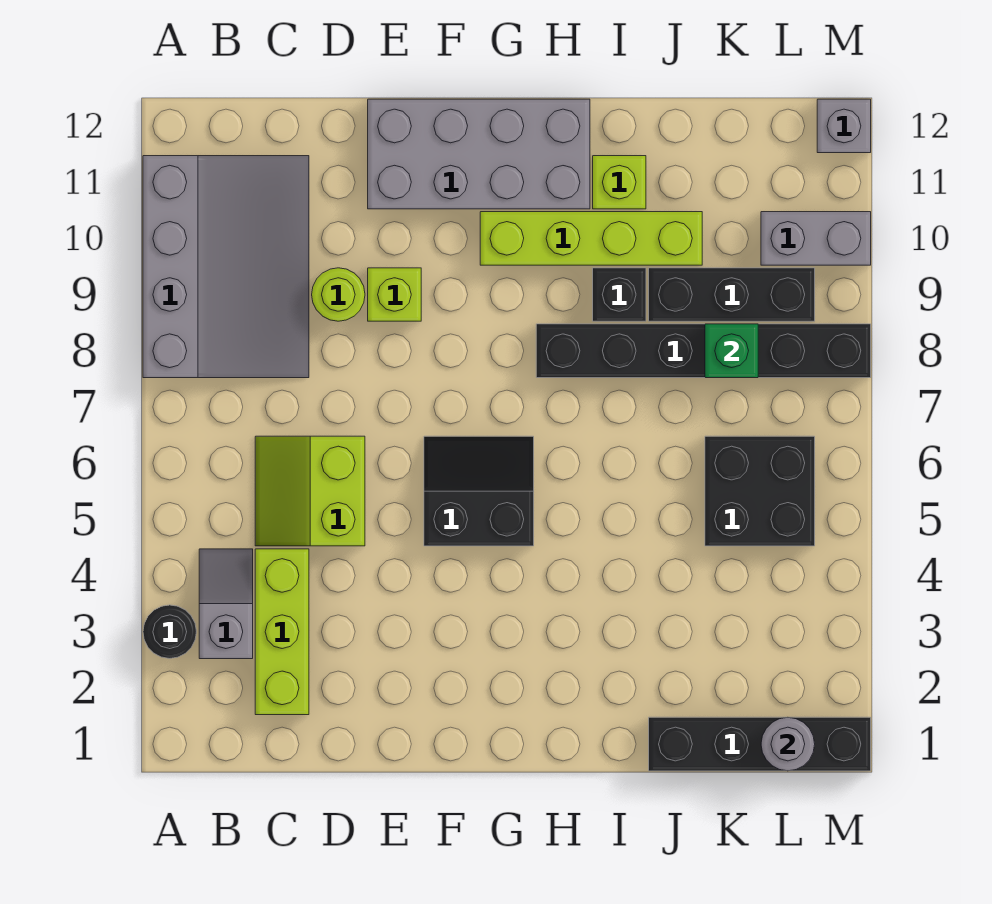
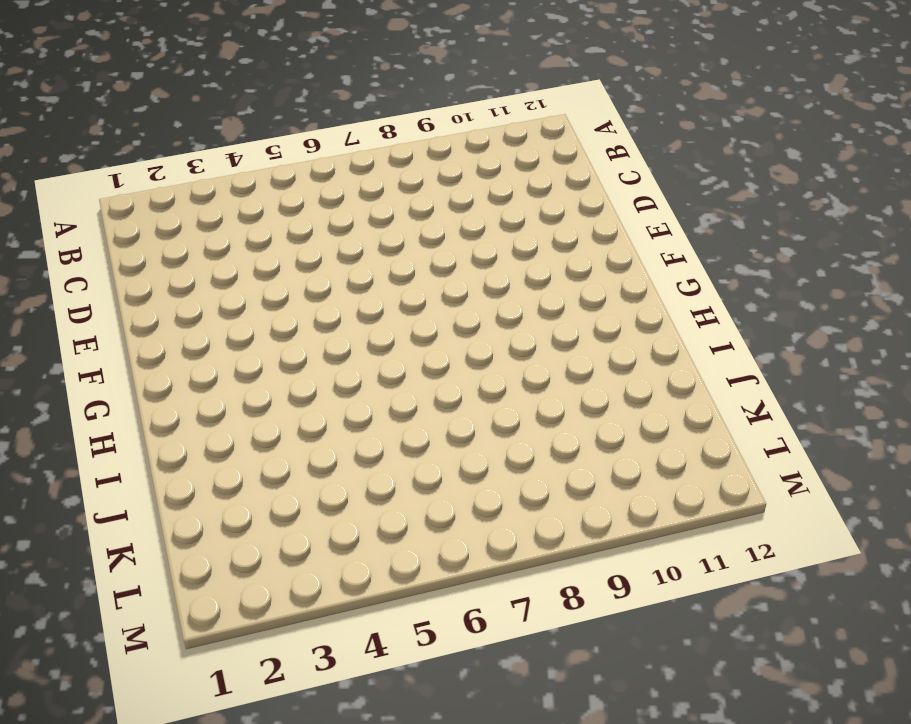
none -> black round brick A3 level 1
none -> grey slope A8:C11 level 1 top A
none -> grey slope B3:B4 level 1 top 3

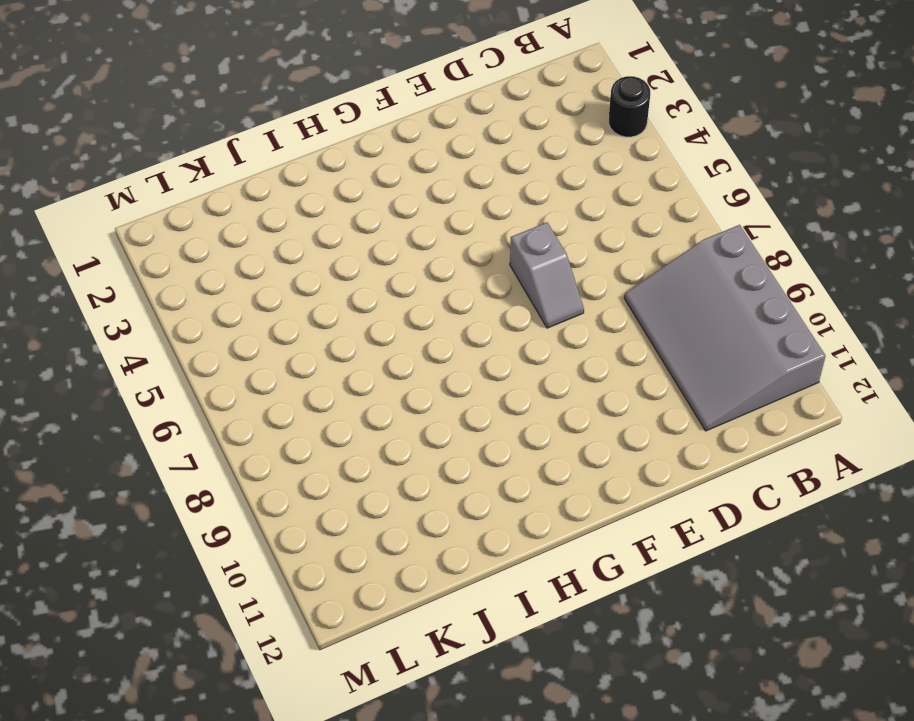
grey slope E6:E7 level 1 top 6 -> grey slope B3:B4 level 1 top 3
none -> lime brick C2:C4 level 1
none -> lime slope C5:D6 level 1 top D
none -> lime round brick D9 level 1

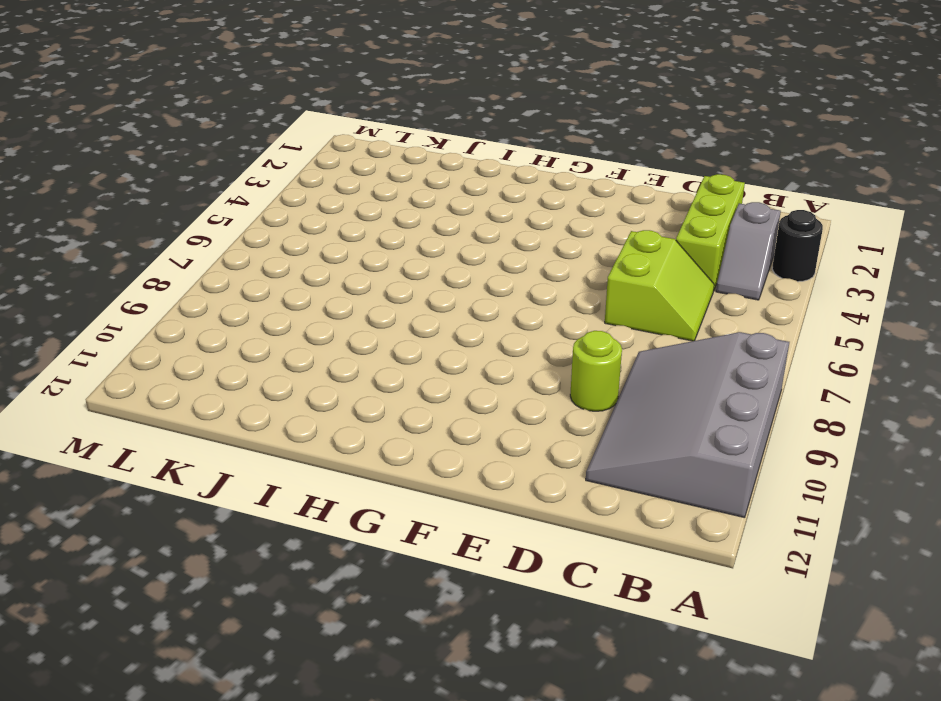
none -> lime brick E9 level 1
none -> grey brick E11:H12 level 1
none -> black slope F5:G6 level 1 top 5

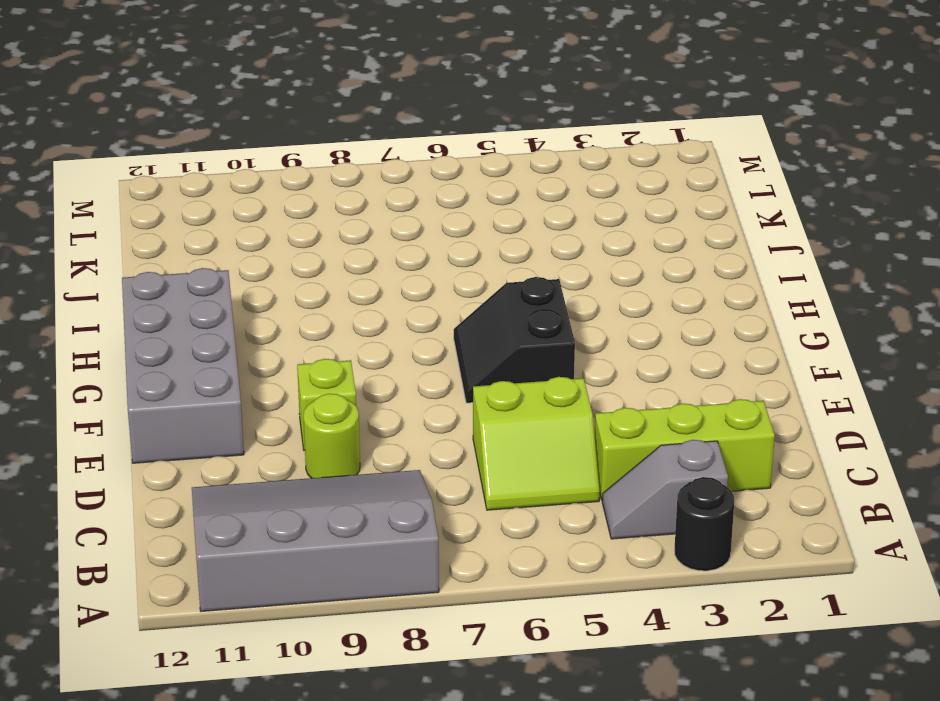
none -> lime brick G10:J10 level 1
none -> black brick H8:M8 level 1
none -> black brick I9 level 1

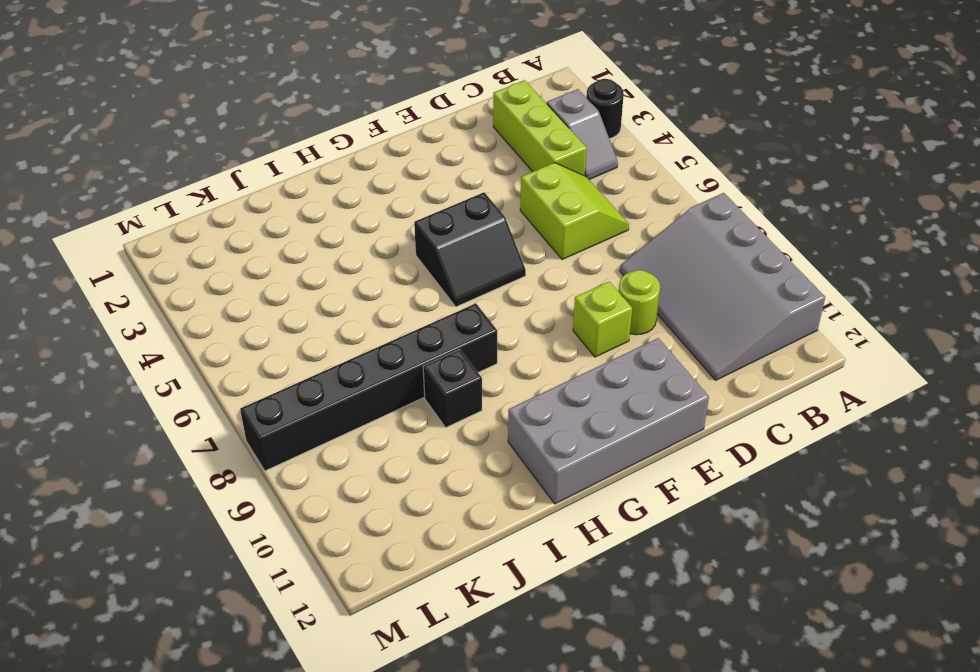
none -> lime brick G10:J10 level 1
none -> lime brick I11 level 1
none -> black brick J1:M1 level 1

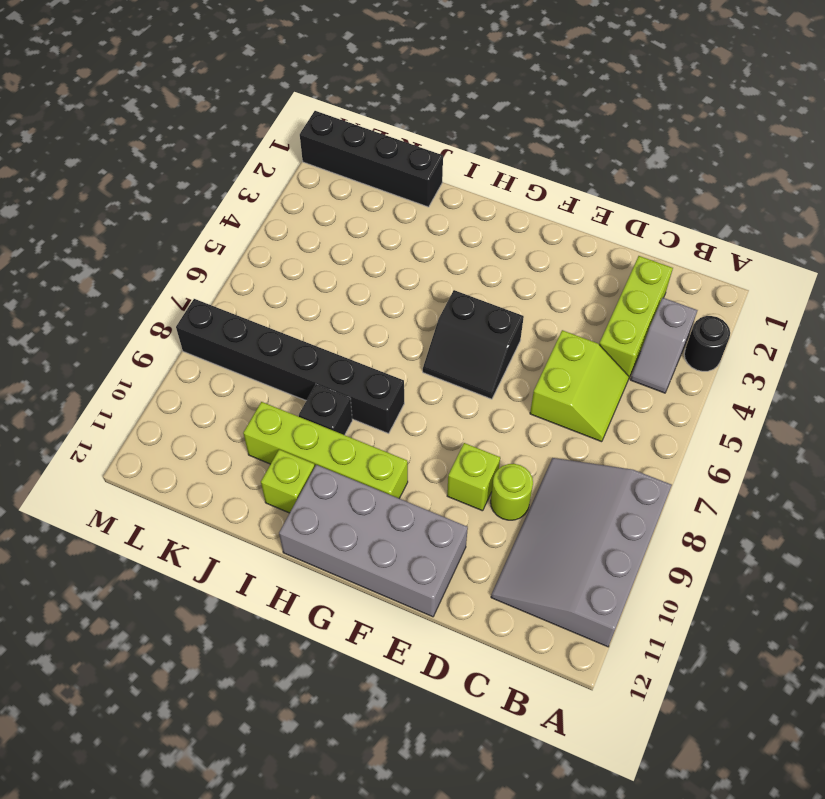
none -> black brick J9:L9 level 1
none -> black brick K5:L6 level 1
none -> grey brick L10:M10 level 1

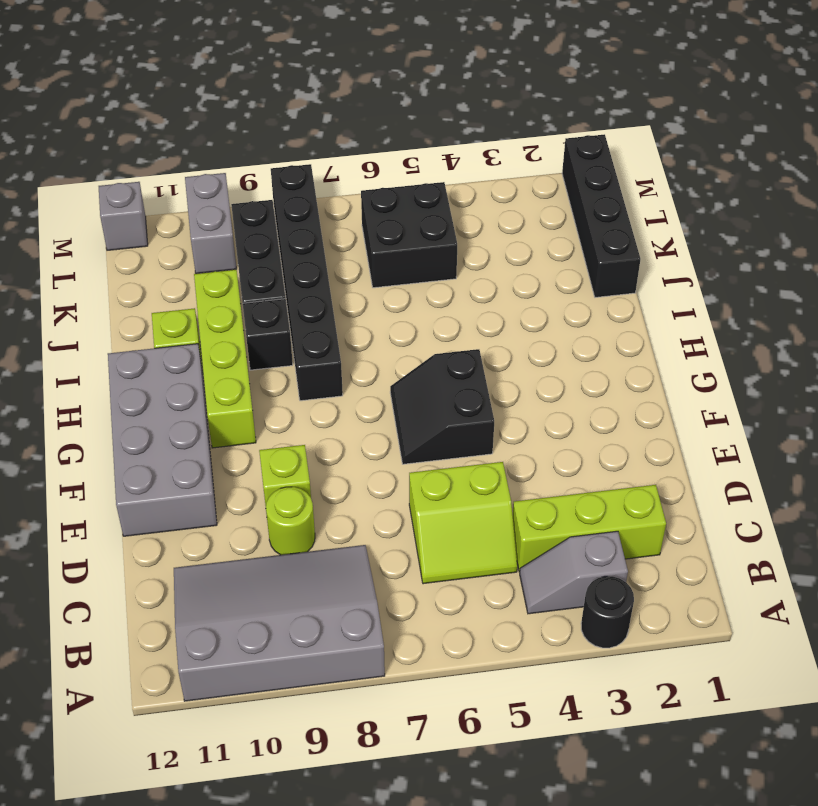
none -> green brick K8 level 2
none -> grey round brick L1 level 2

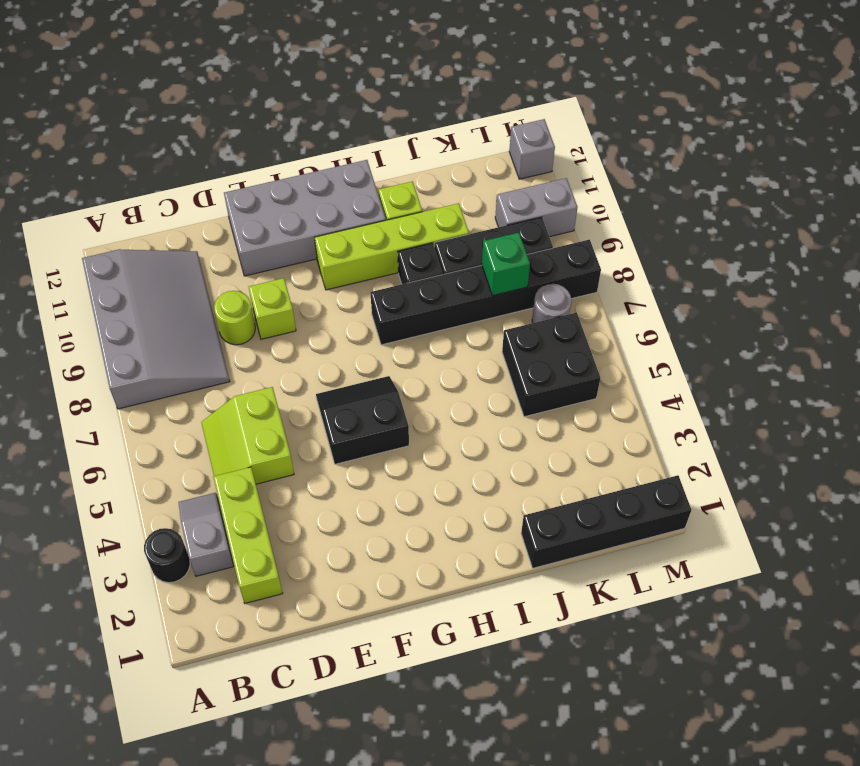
grey round brick L7 level 1 -> grey round brick L1 level 2

